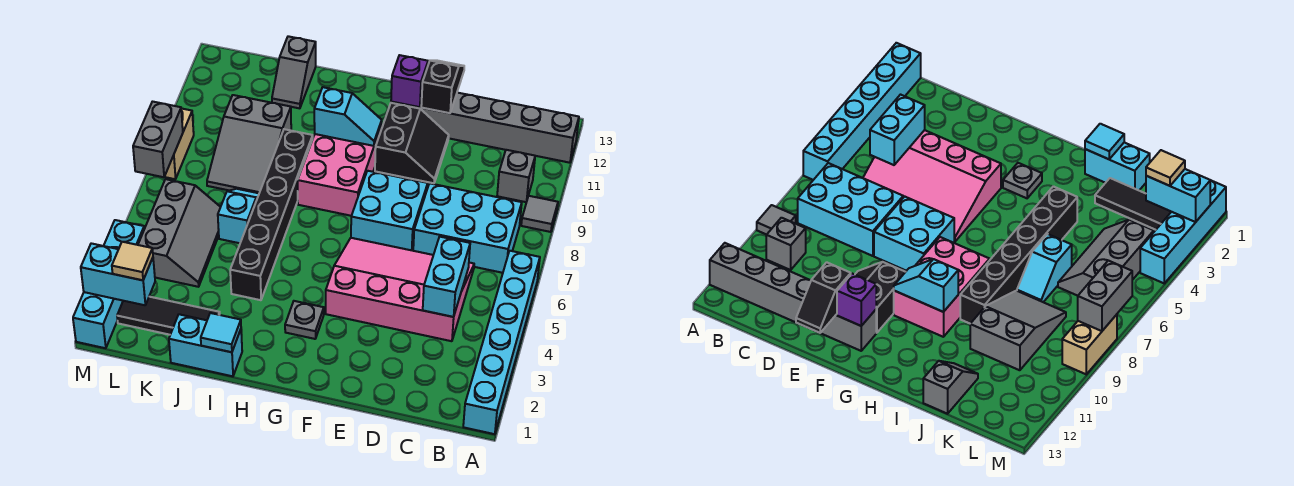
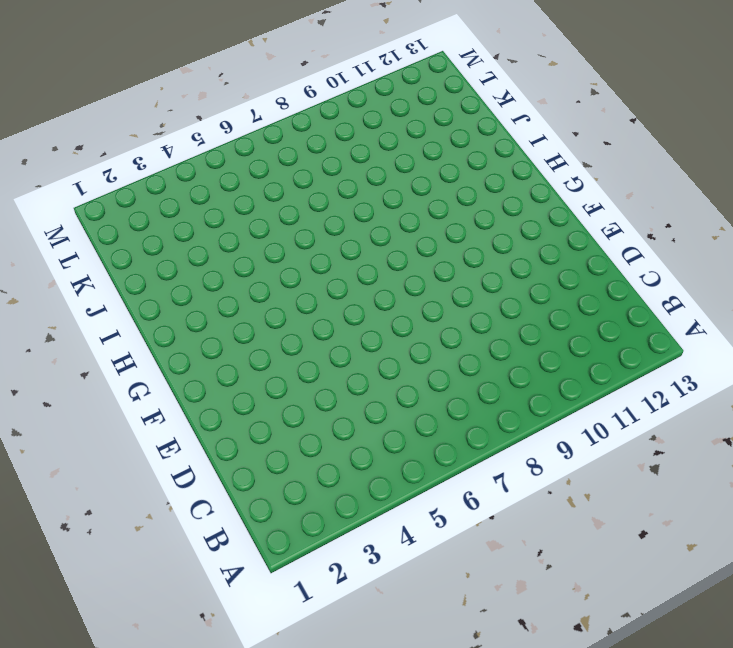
none -> cyan brick A1:A6 level 1
none -> grey tile A9 level 1
none -> grey brick A12:F12 level 1

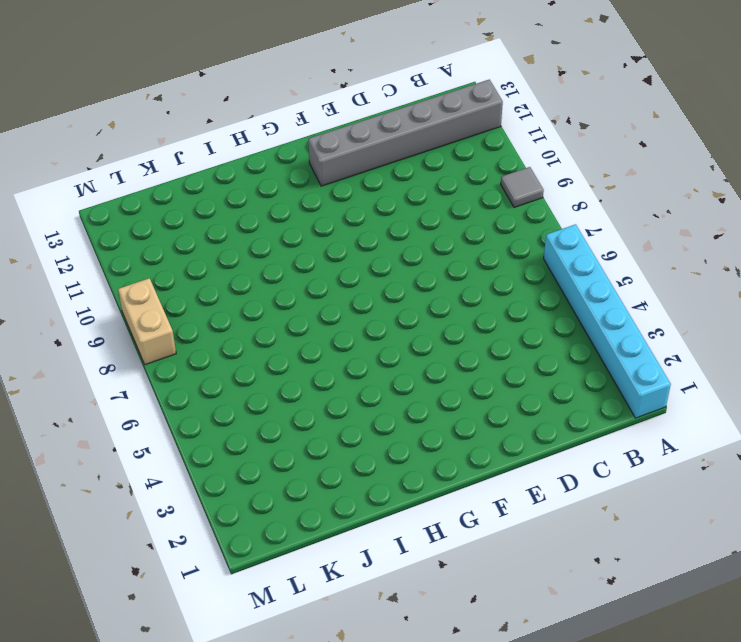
none -> cyan brick B7:D8 level 1
none -> grey brick B10 level 1
none -> pink slope C4:F6 level 1 top 4

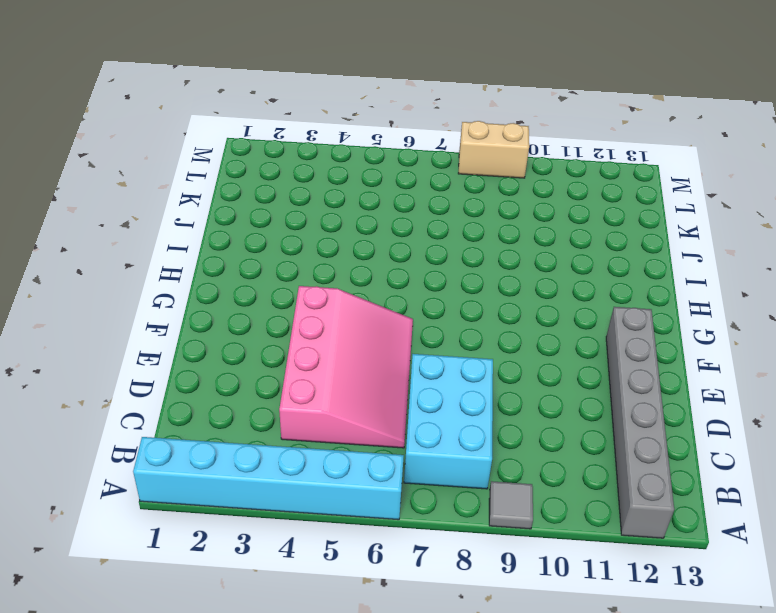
none -> grey brick B10 level 1
none -> cyan brick E7:F8 level 1
none -> black slope E10:F11 level 1 top F

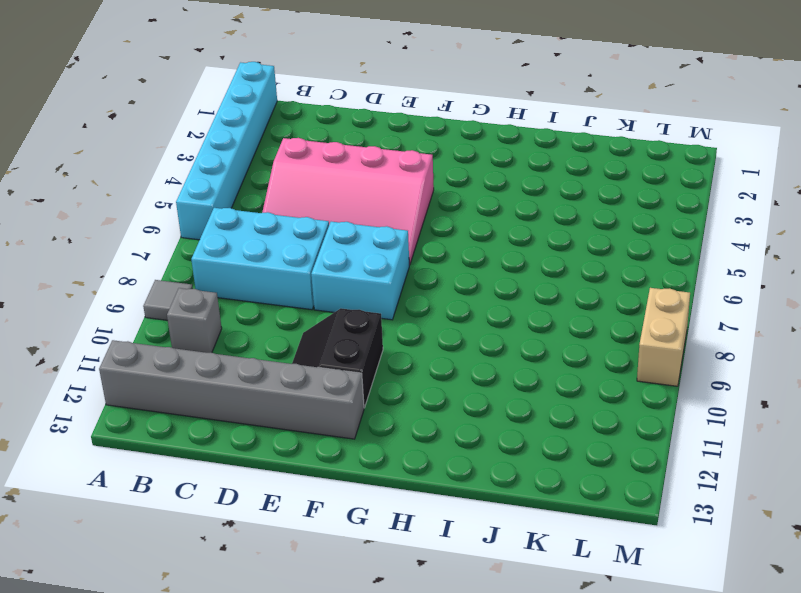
none -> grey plate G3 level 1
none -> pink brick G8:H10 level 1
none -> cyan brick I1:J1 level 1

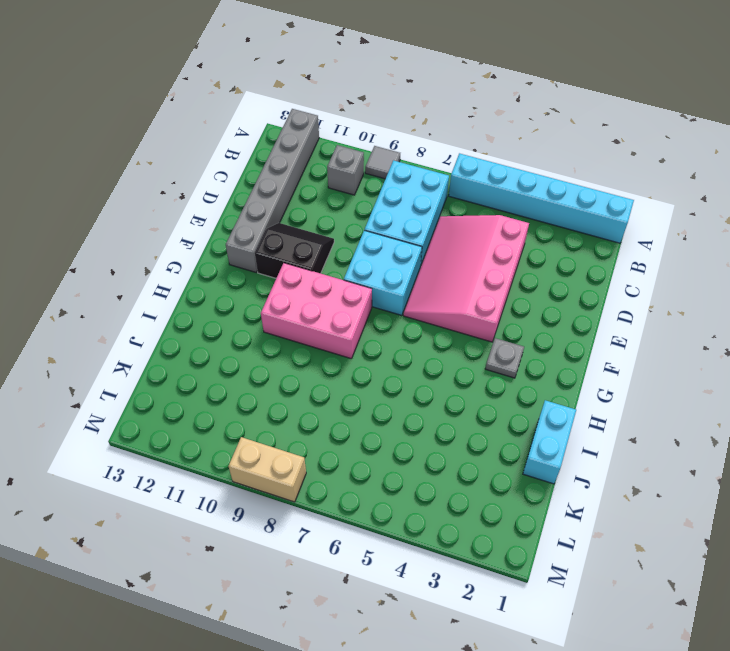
none -> black brick I4:I9 level 1
none -> black tile J2:L2 level 1
none -> cyan slope J6:J7 level 1 top 6

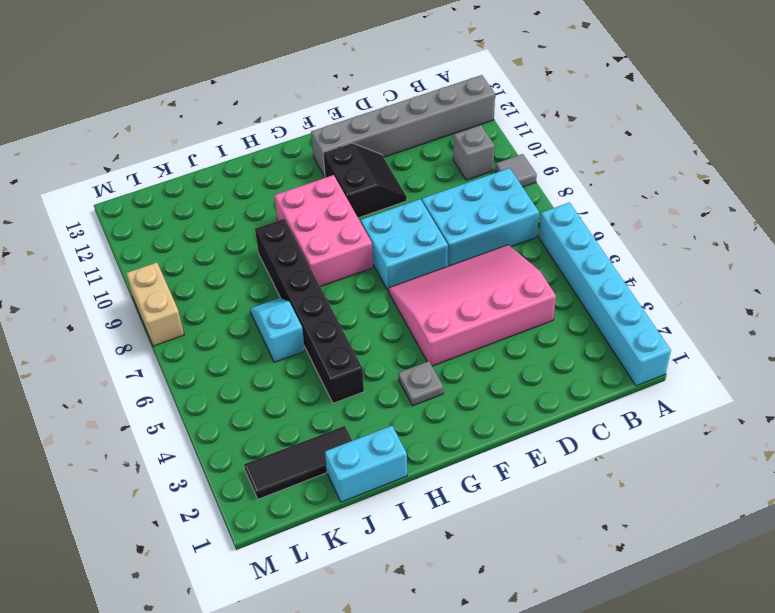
none -> grey slope J8:K10 level 1 top 10
none -> grey slope J12:J13 level 1 top 13
none -> grey slope K4:L6 level 1 top L

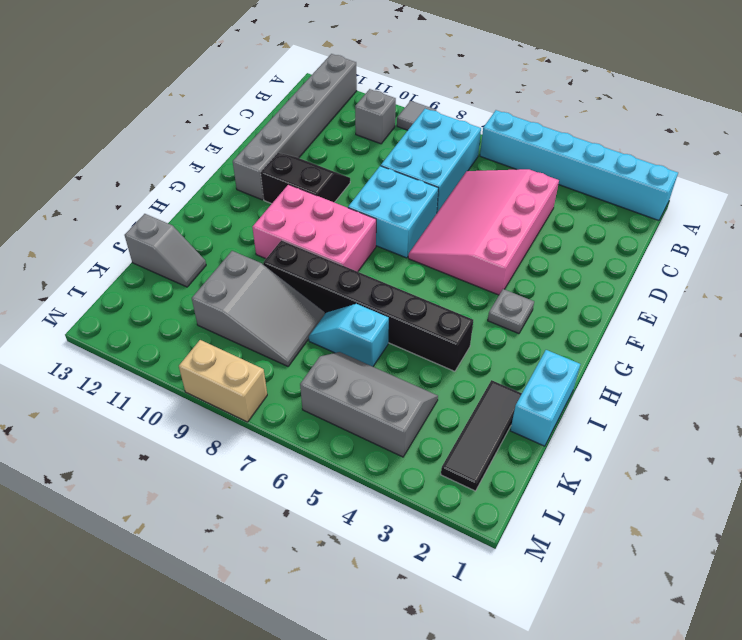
none -> cyan brick M1:M4 level 1
none -> cyan brick C4:C5 level 2
none -> black slope E12:E13 level 2 top 12

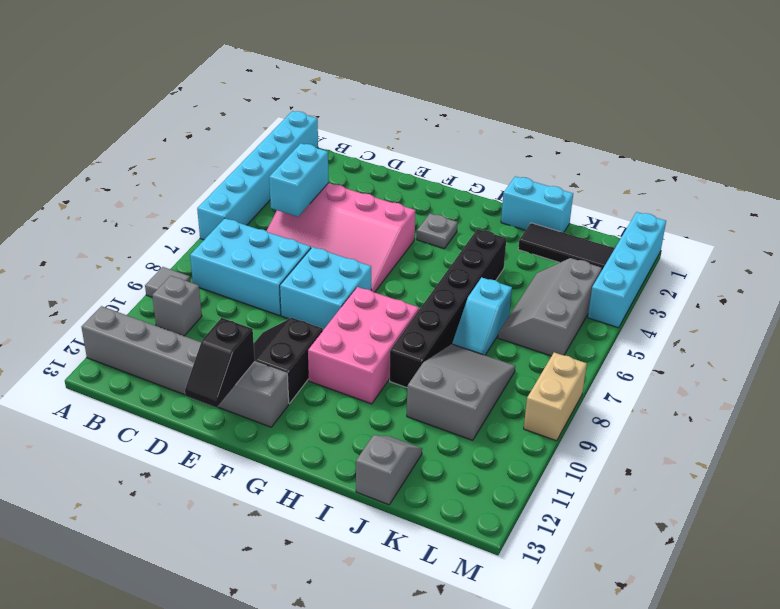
none -> purple brick F12 level 2
none -> cyan slope G10:H10 level 2 top H
none -> cyan tile I1 level 2

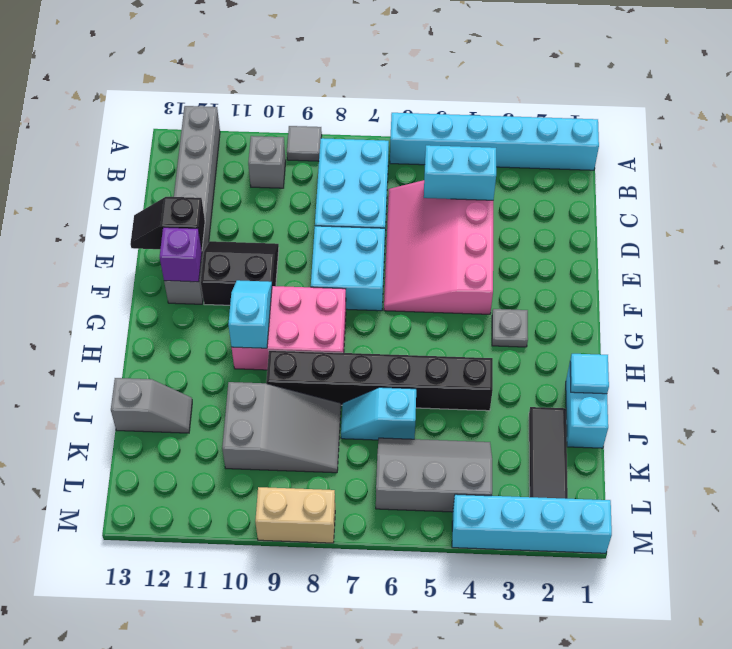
none -> cyan brick L2:M2 level 2
none -> grey brick M7:M8 level 2
none -> tan tile L2 level 3

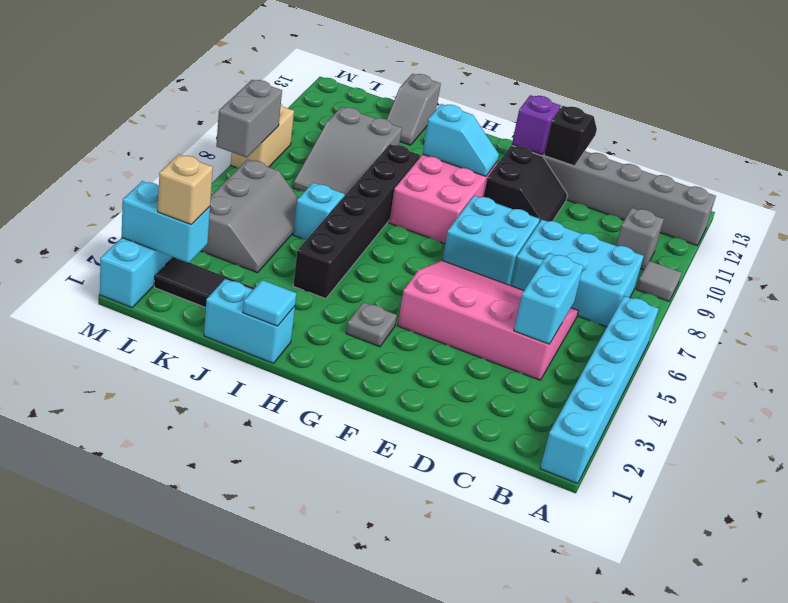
tan brick L2 level 3 -> tan tile L2 level 3

